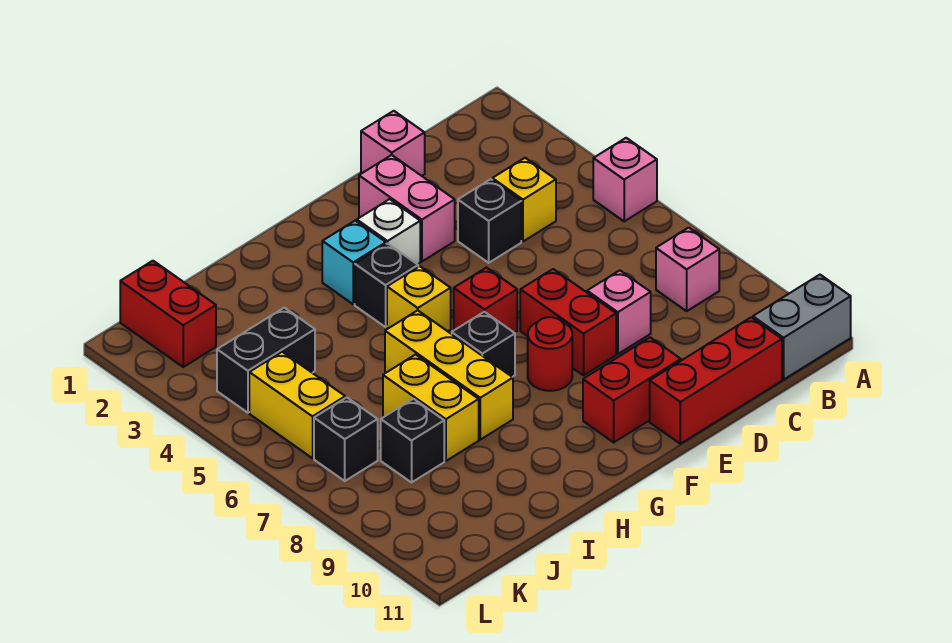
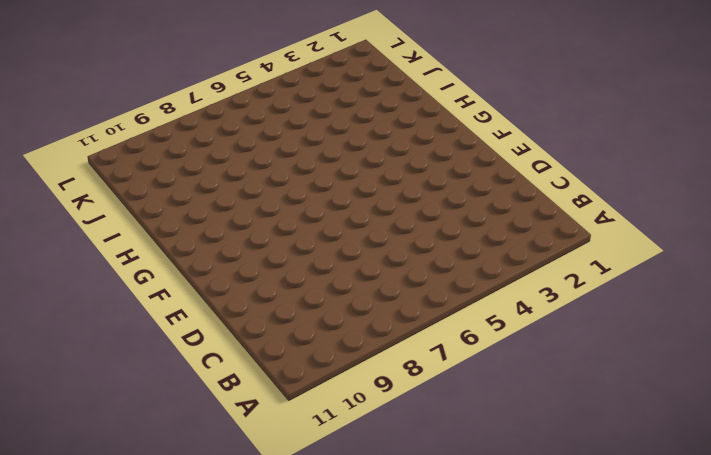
none -> pink brick A5 level 1
none -> grey brick A11:B11 level 1
none -> pink brick B8 level 1

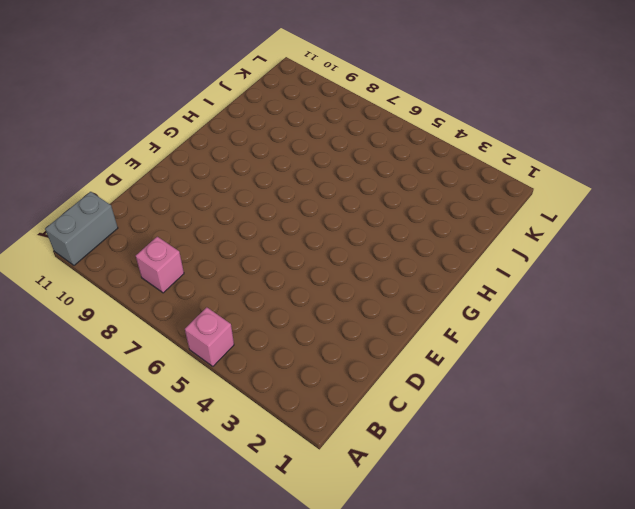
none -> yellow brick C4 level 1
none -> red brick C11:E11 level 1
none -> pink brick D1 level 1

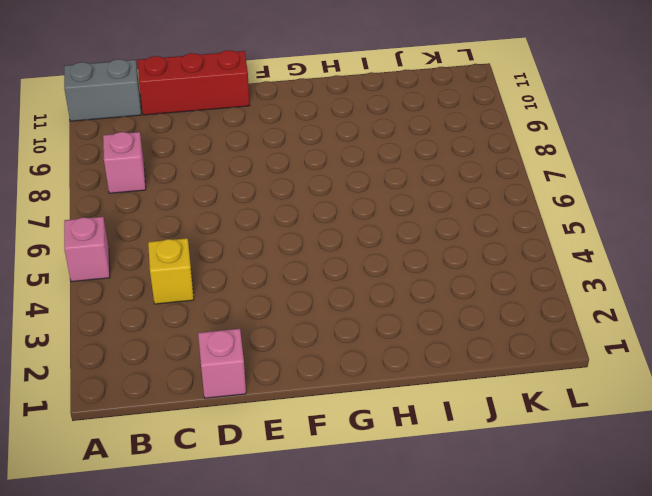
none -> black brick D4 level 1
none -> pink brick D8 level 1
none -> pink brick E2:E3 level 1

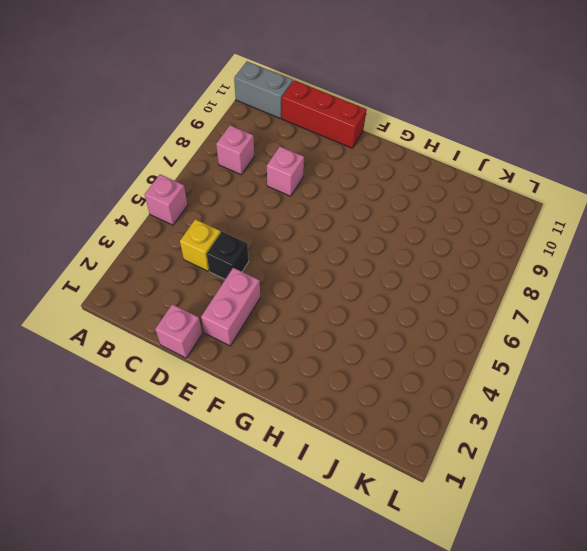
none -> red brick E7:E8 level 1
none -> red brick E10:F10 level 1
none -> white brick F3 level 1

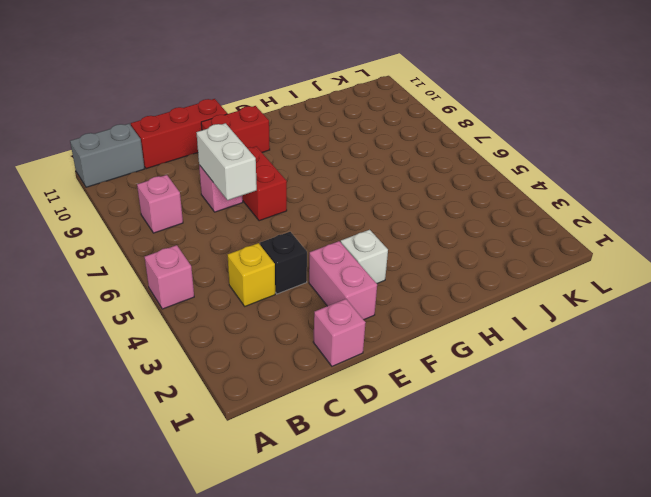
white brick D7:D8 level 2 -> none
none -> red brick F6 level 1
none -> red round brick F8 level 1
none -> cyan brick G3 level 1

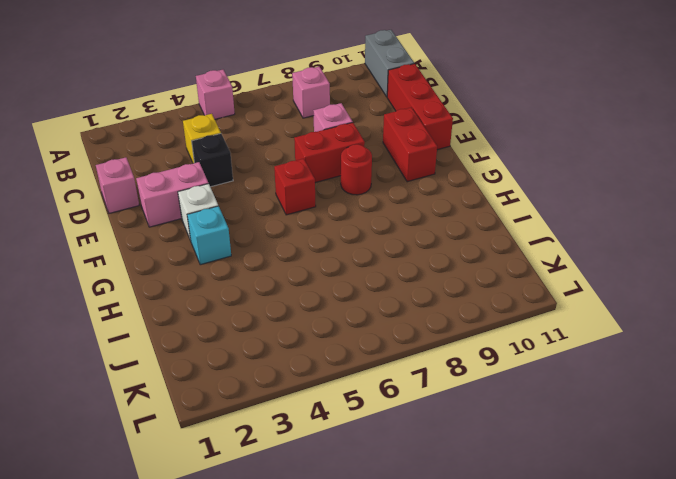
none -> black brick G4 level 1
none -> yellow brick G5 level 1
none -> black brick G7 level 1

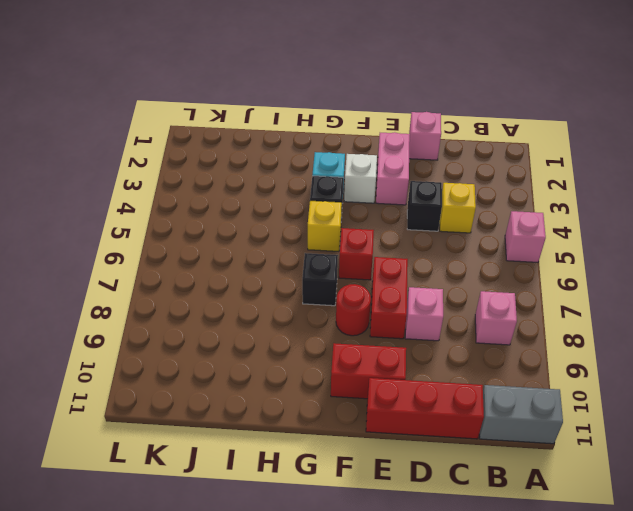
none -> yellow brick H6:H8 level 1
none -> yellow brick I7:I8 level 1
none -> black brick J4:K4 level 1

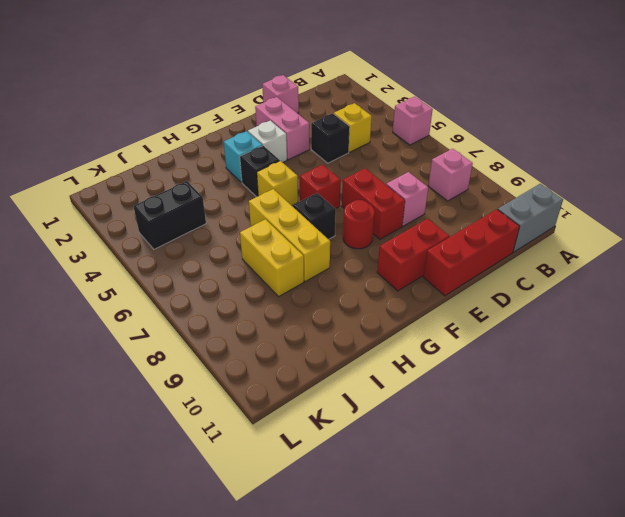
none -> black brick J8 level 1
none -> red brick K1:K2 level 1
none -> yellow brick K5:K6 level 1

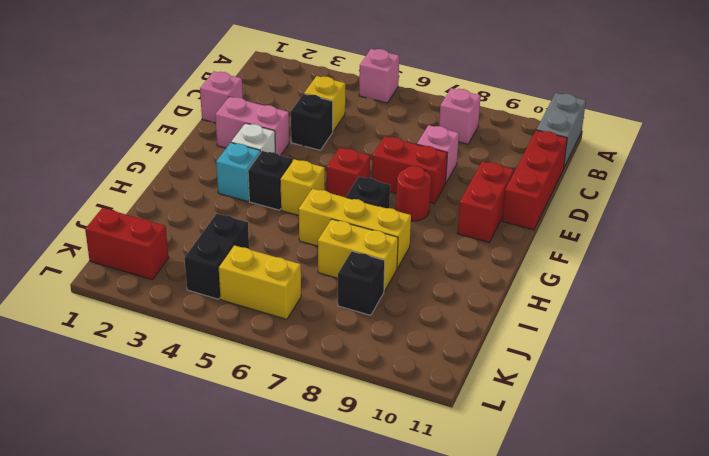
none -> black brick K7 level 1

